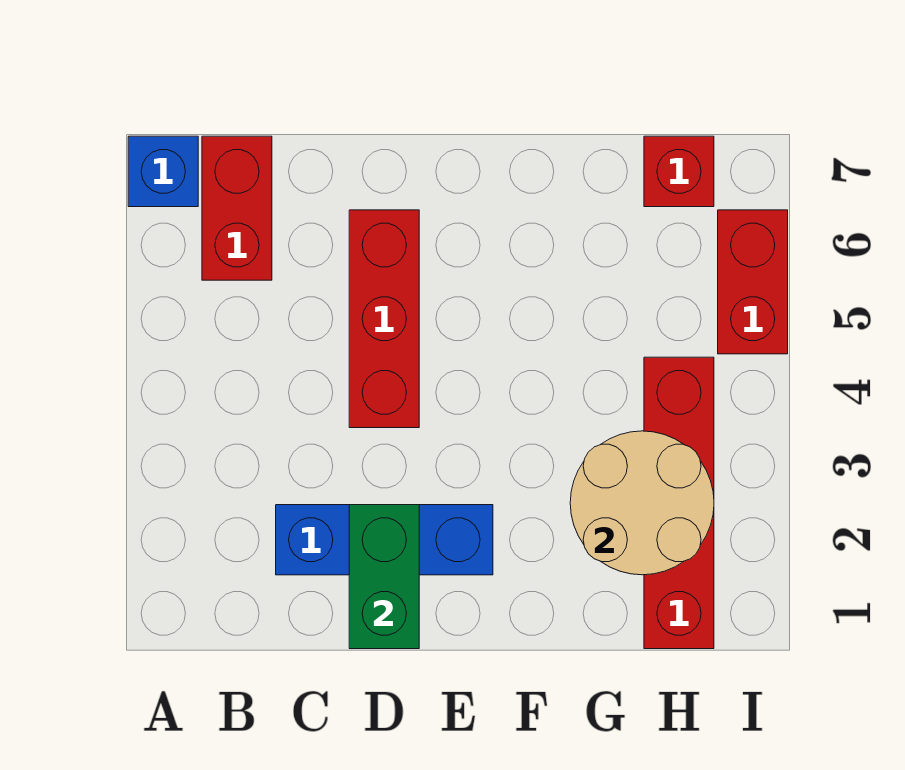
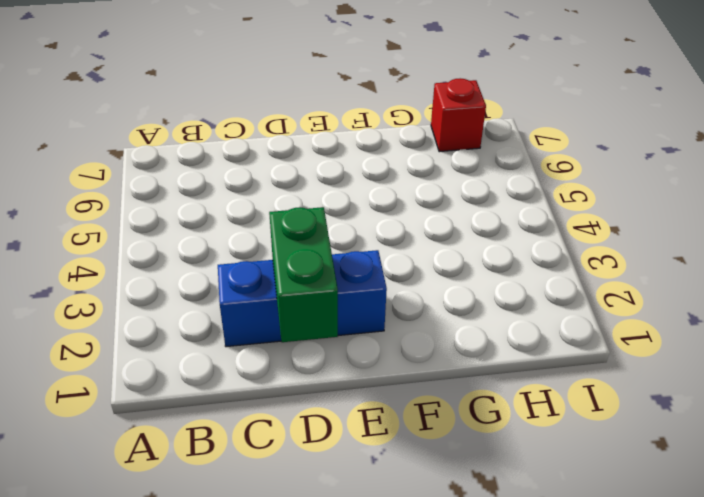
none -> blue brick A7 level 1
none -> red brick B6:B7 level 1

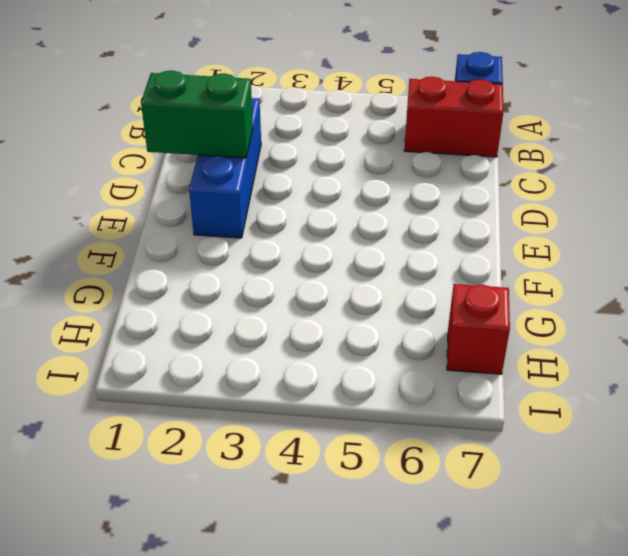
none -> red brick D4:D6 level 1
none -> red brick H1:H4 level 1

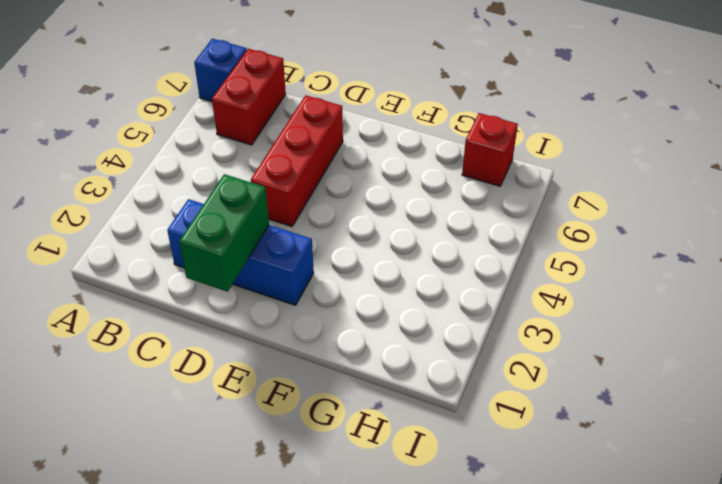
none -> red brick H1:H4 level 1
none -> red brick I5:I6 level 1

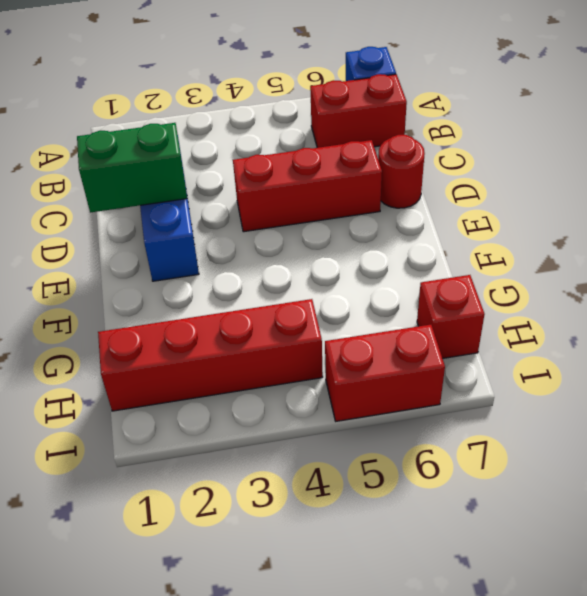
red round brick D7 level 1 -> none
none -> tan round brick G2:H3 level 2

